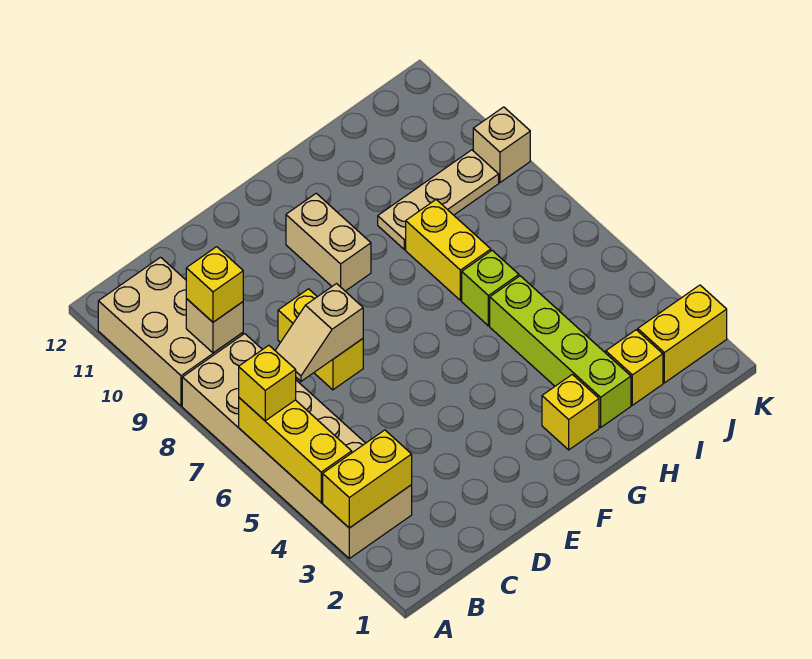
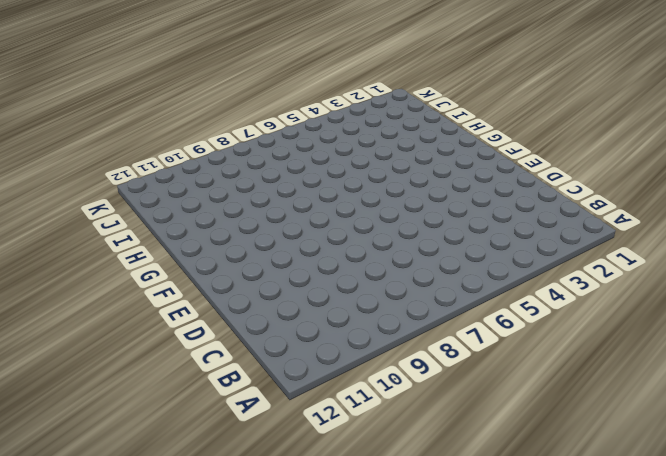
none -> tan brick A3:B8 level 1
none -> tan brick A9:B11 level 1
none -> yellow brick D7:D8 level 1

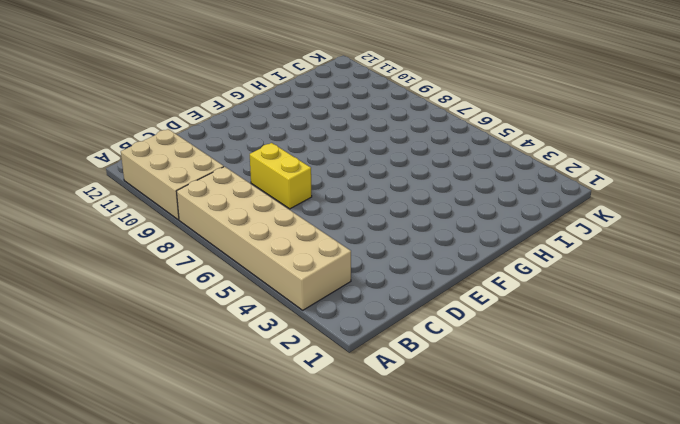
none -> tan brick F9:F10 level 1
none -> yellow brick G2 level 1
none -> lime brick H2:H5 level 1

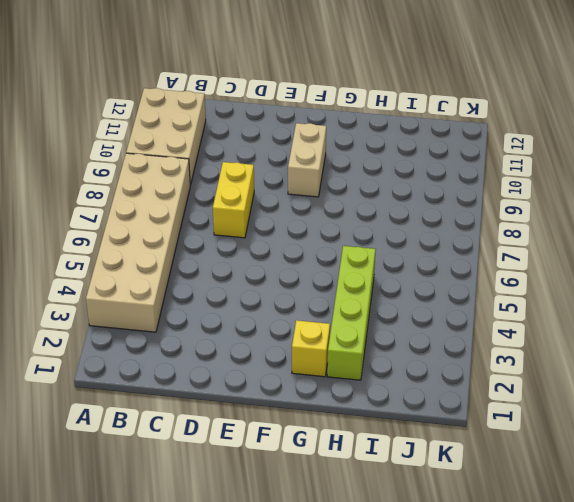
none -> lime brick H6 level 1
none -> yellow brick H7:H8 level 1
none -> tan plate H9:J9 level 1

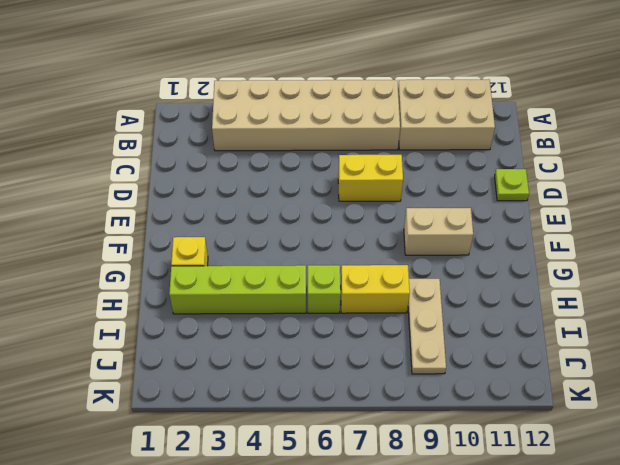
lime plate D12 level 1 -> none
none -> yellow brick I2 level 1
none -> yellow brick J2:K2 level 1
none -> tan brick K9 level 1

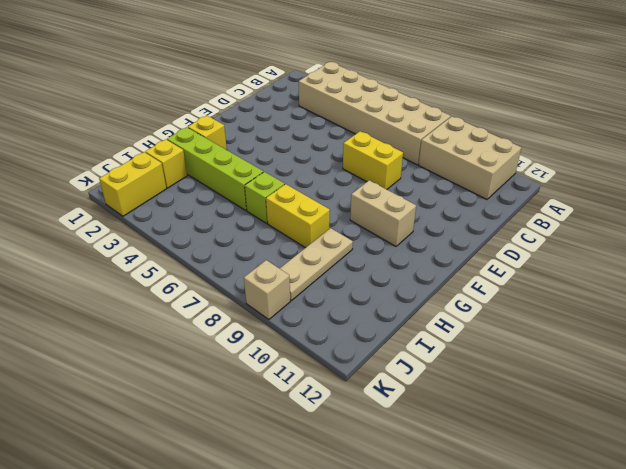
none -> yellow brick A3:B3 level 2
none -> yellow brick A4:A6 level 2
none -> tan brick B9 level 2

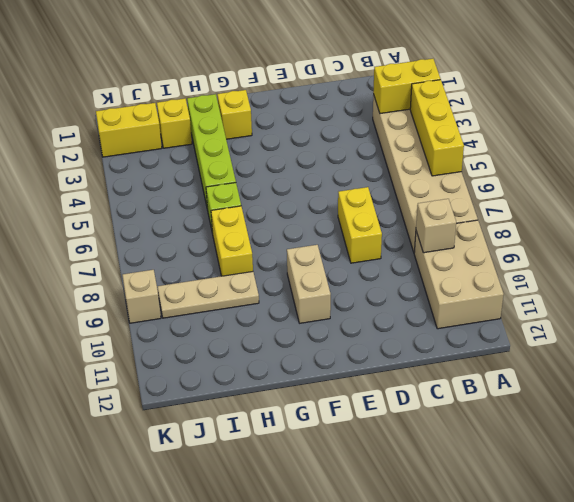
none -> tan slope C7:D7 level 2 top D
none -> yellow brick A6 level 3
none -> yellow brick B9 level 3

